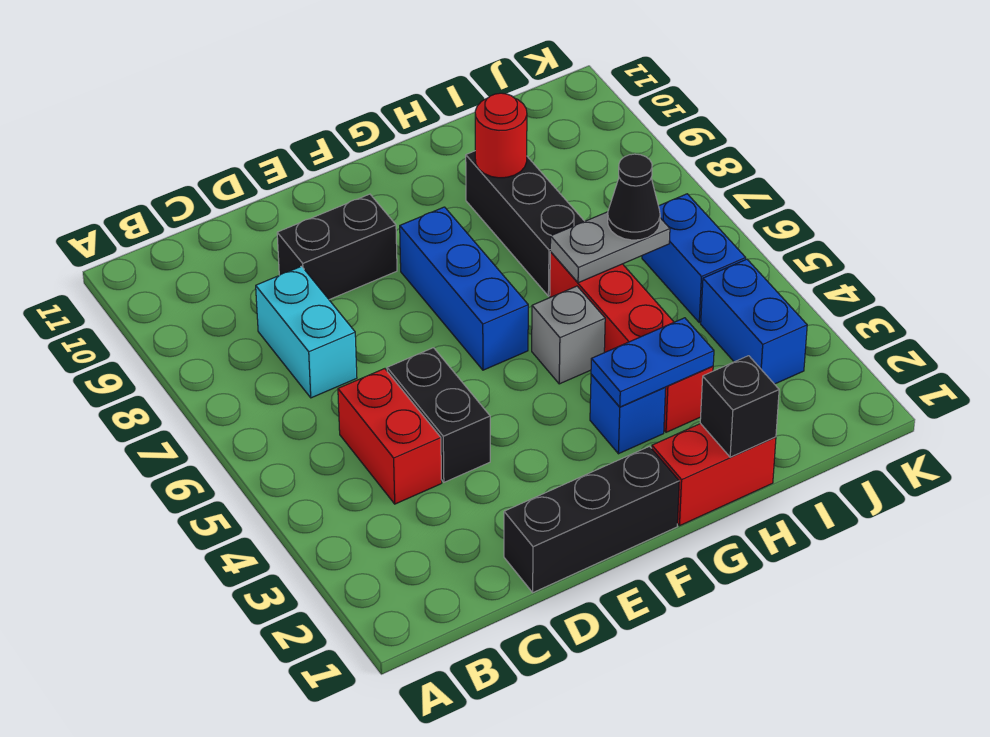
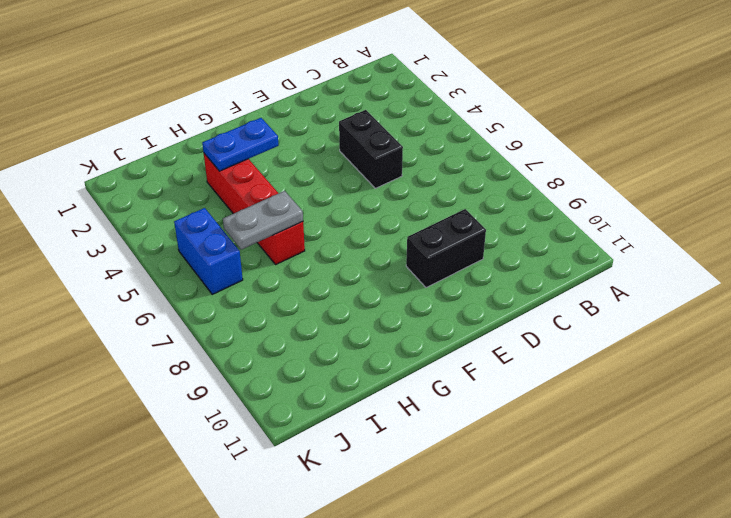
none -> red brick C4:C5 level 1
none -> cyan brick C7:C8 level 1
none -> black brick D1:F1 level 1

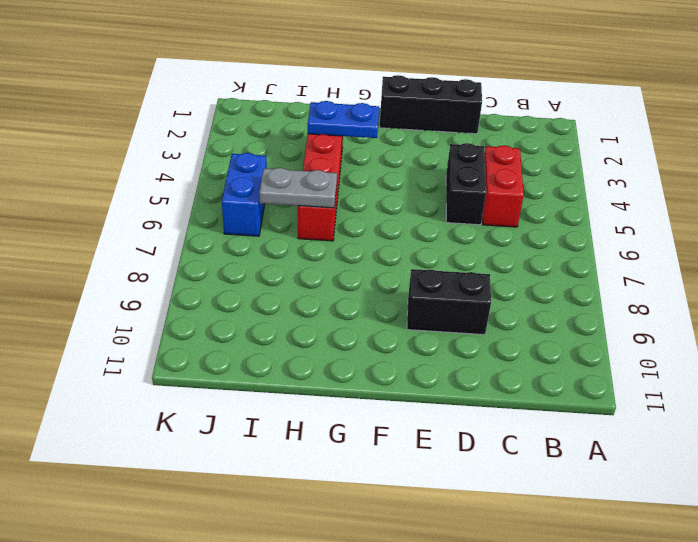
none -> cyan brick C7:C8 level 1
none -> blue brick F6:F8 level 1
none -> red brick G1:H1 level 1

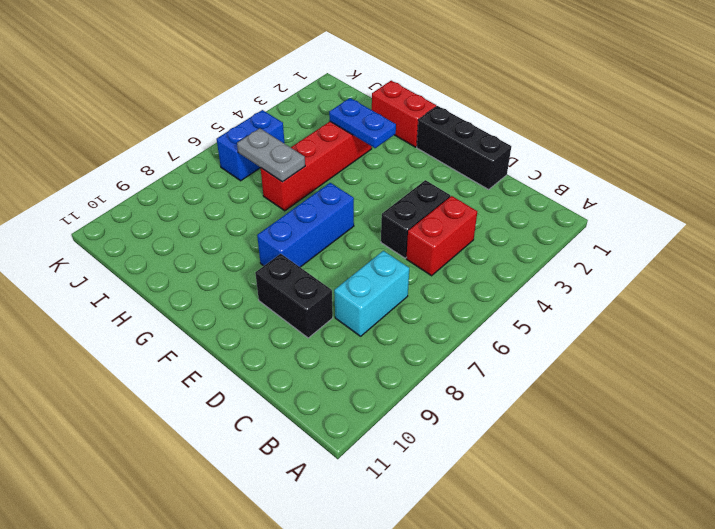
none -> blue brick G3 level 1
none -> grey brick G5 level 1
none -> black brick H7:H9 level 1

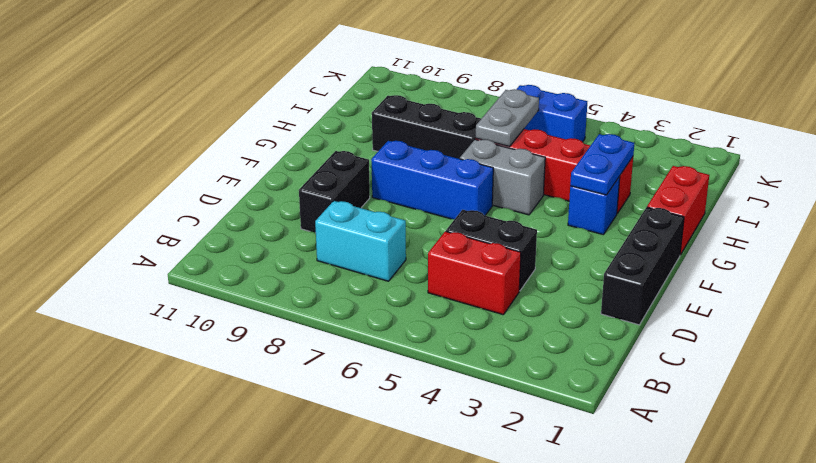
grey brick G5:G6 level 1 -> grey brick G5 level 1
none -> blue brick J3:J4 level 1
none -> black brick H1 level 2
none -> red round brick H9 level 2

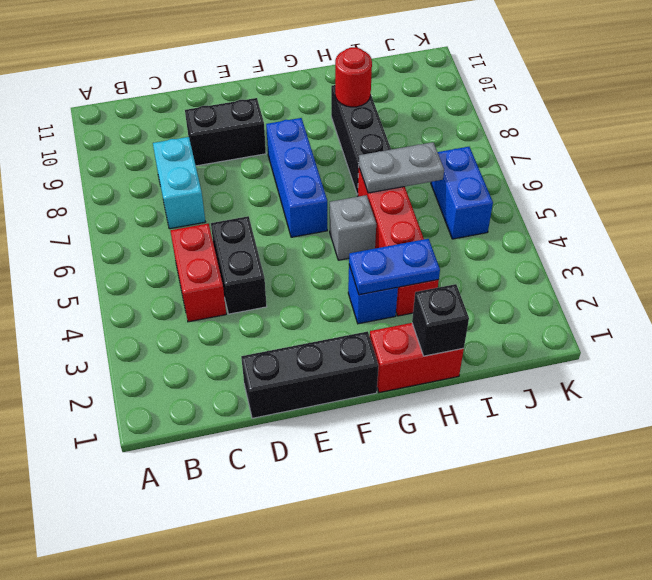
none -> blue brick J3:J4 level 1
none -> black cone I6 level 3

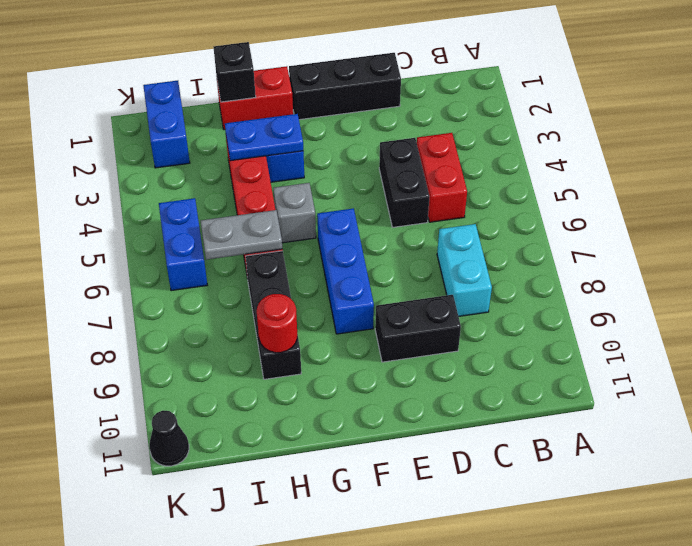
blue brick J1:J2 level 1 -> blue brick J3:J4 level 1
black cone K11 level 1 -> black cone I6 level 3

